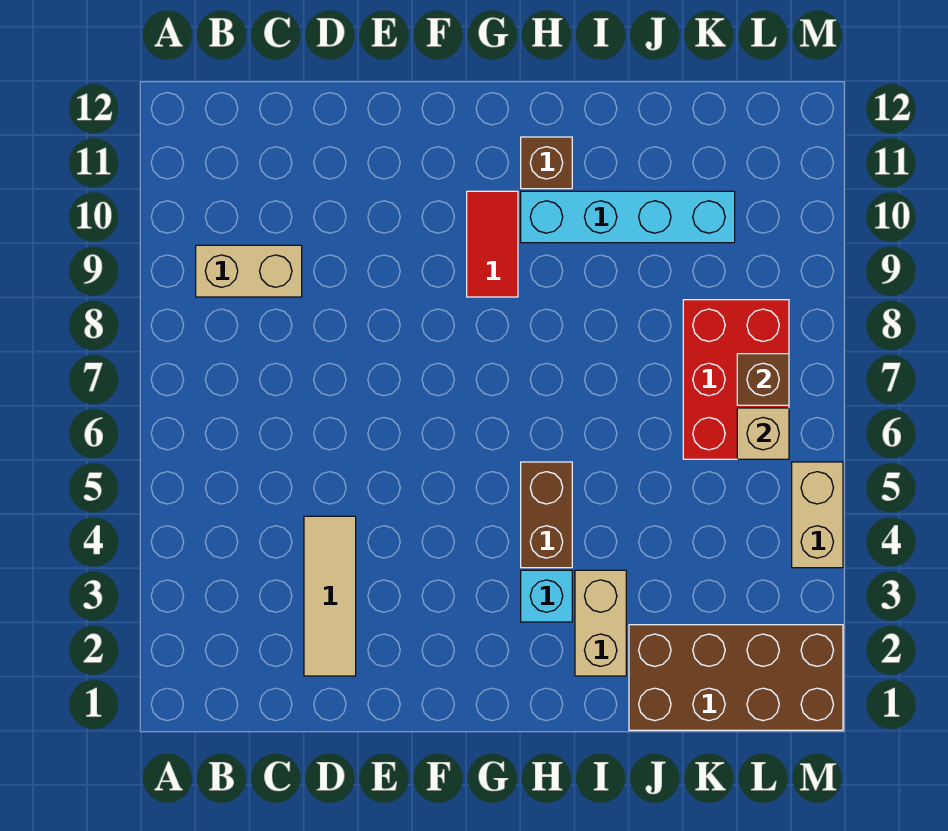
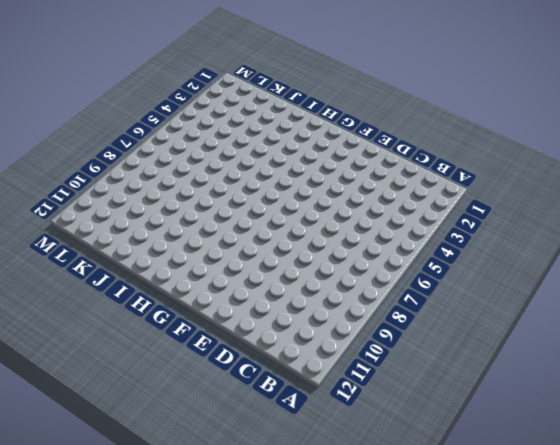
none -> tan brick B9:C9 level 1
none -> tan tile D2:D4 level 1
none -> red tile G9:G10 level 1

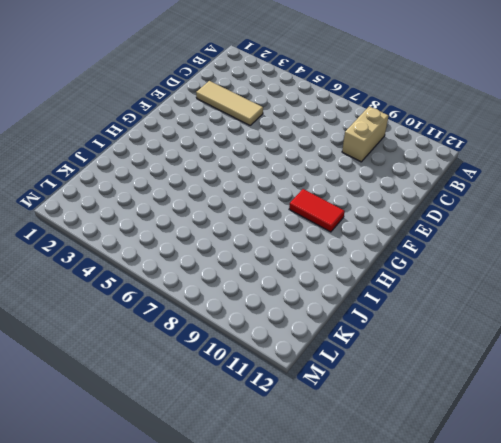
none -> cyan brick H3 level 1
none -> brown brick H4:H5 level 1
none -> cyan brick H10:K10 level 1

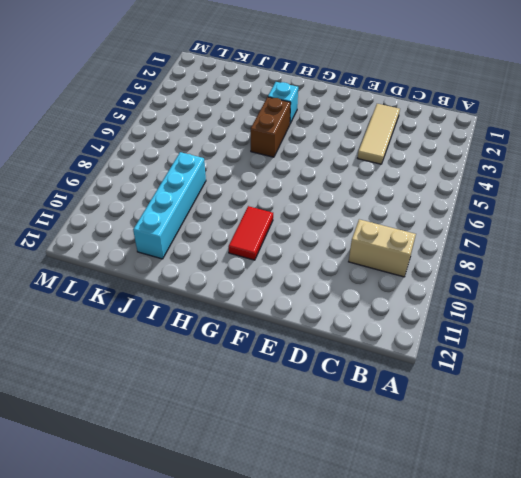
cyan brick J8:J11 level 1 -> cyan brick H10:K10 level 1
none -> brown brick H11 level 1
none -> tan brick I2:I3 level 1
none -> brown brick J1:M2 level 1

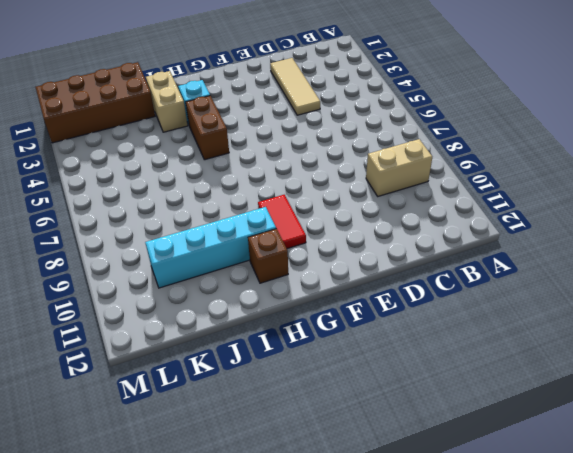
none -> red brick K6:L8 level 1
none -> tan brick M4:M5 level 1
none -> tan brick L6 level 2

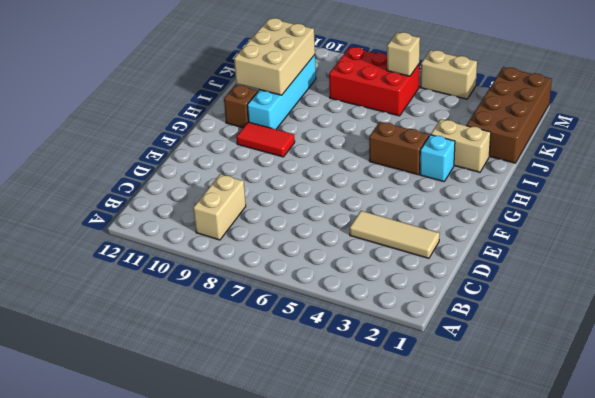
tan brick I10:K11 level 2 -> none
none -> brown brick L7 level 2

